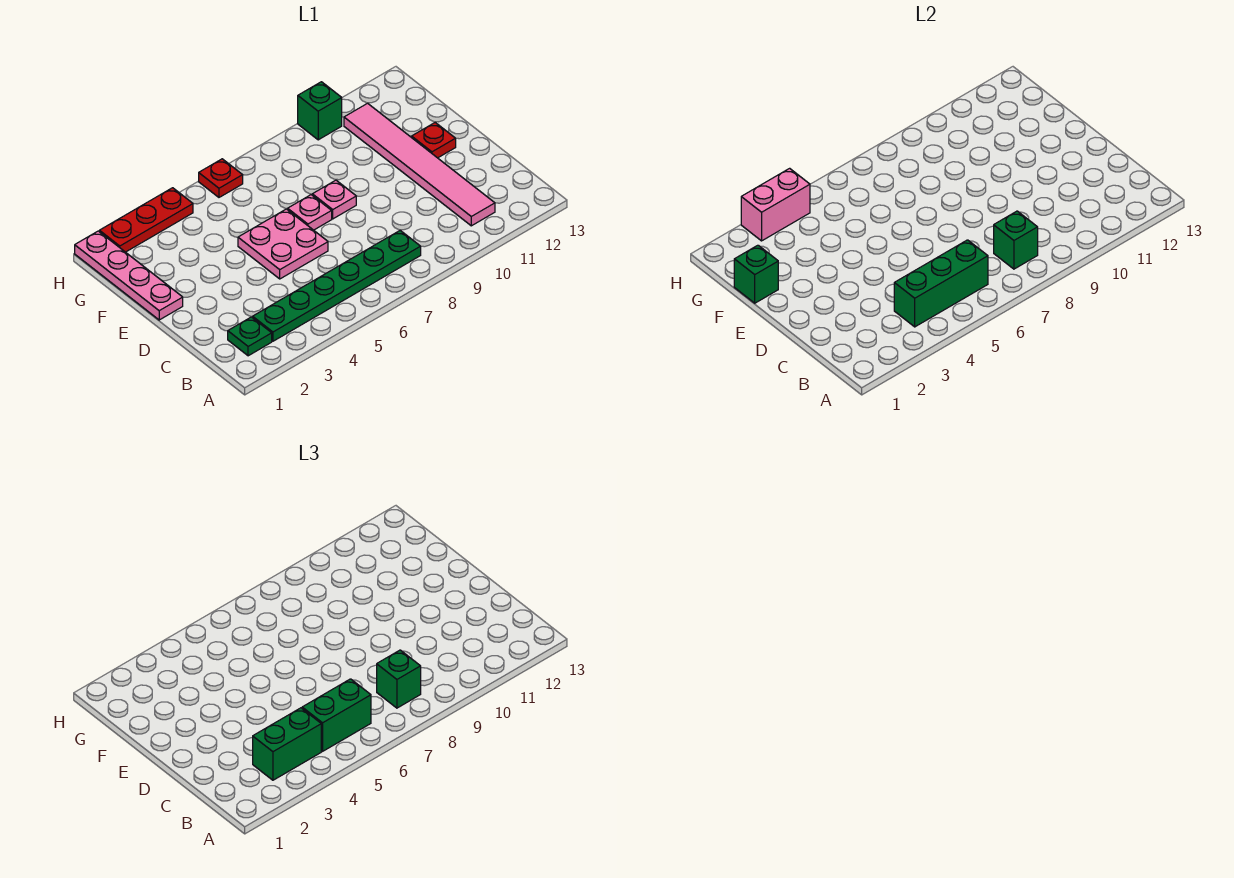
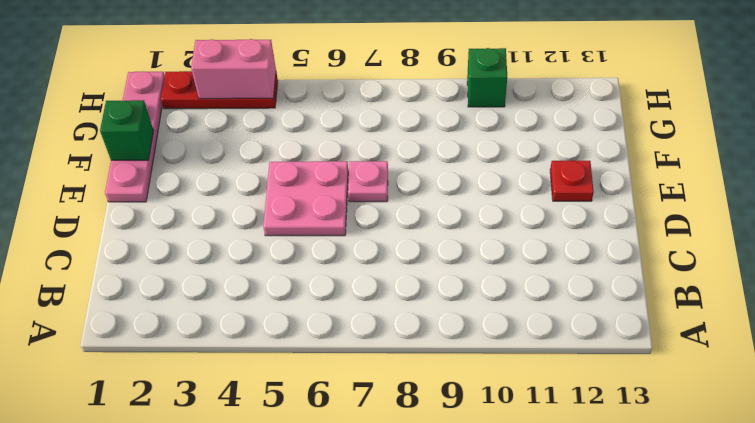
none -> green plate B2 level 1
none -> green plate B3:B8 level 1
none -> pink tile B11:G11 level 1

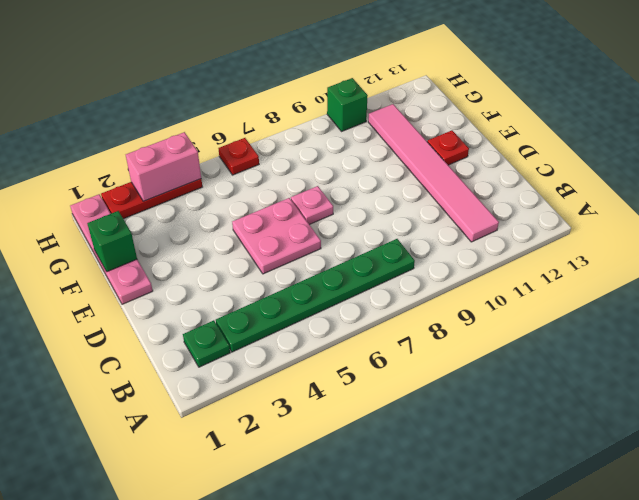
none -> pink plate E8 level 1
none -> green brick B4:B6 level 2
none -> green brick B8 level 2

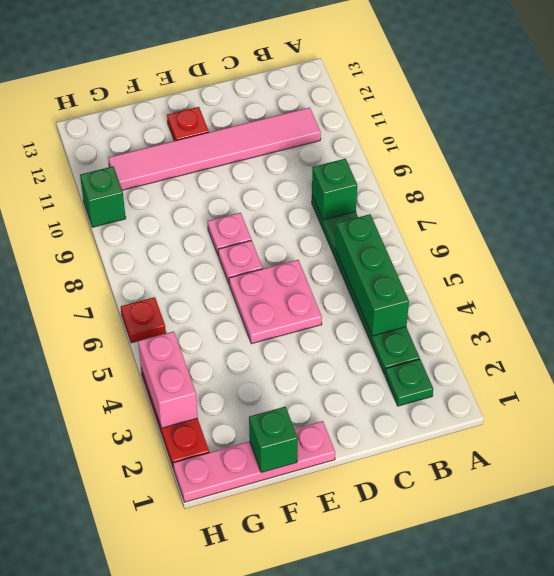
none -> green brick B3:B4 level 3
none -> green brick B5:B6 level 3
none -> green brick B8 level 3

